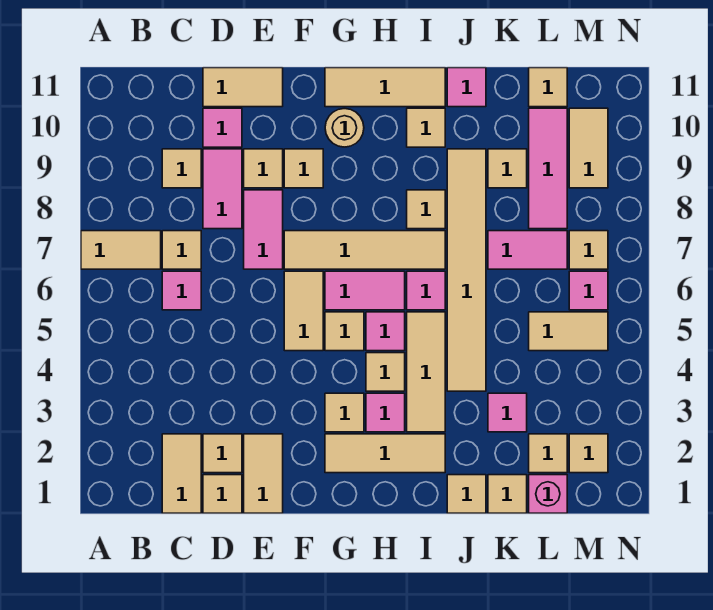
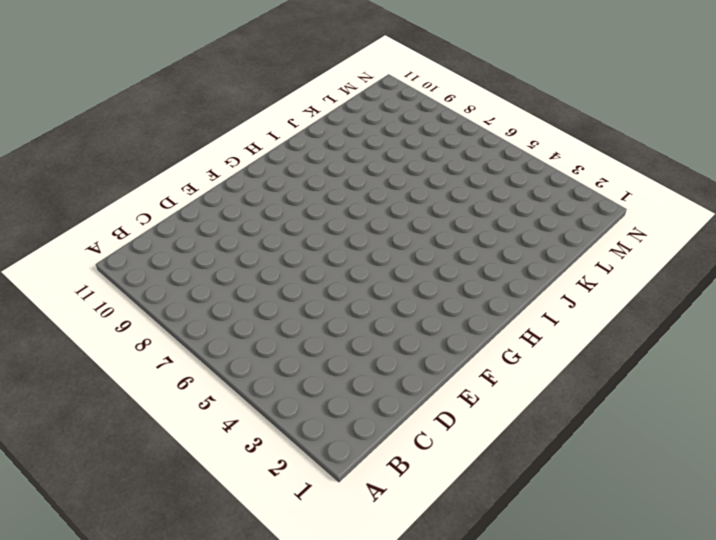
none -> tan tile A7:B7 level 1
none -> tan tile C1:C2 level 1
none -> pink tile C6 level 1
none -> tan tile C7 level 1

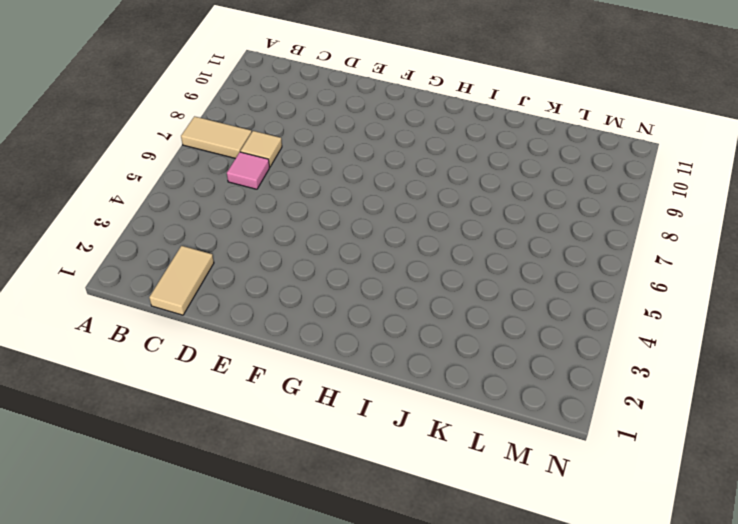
none -> tan tile C9 level 1
none -> tan tile D1 level 1
none -> tan tile D2 level 1
none -> pink tile D8:D9 level 1

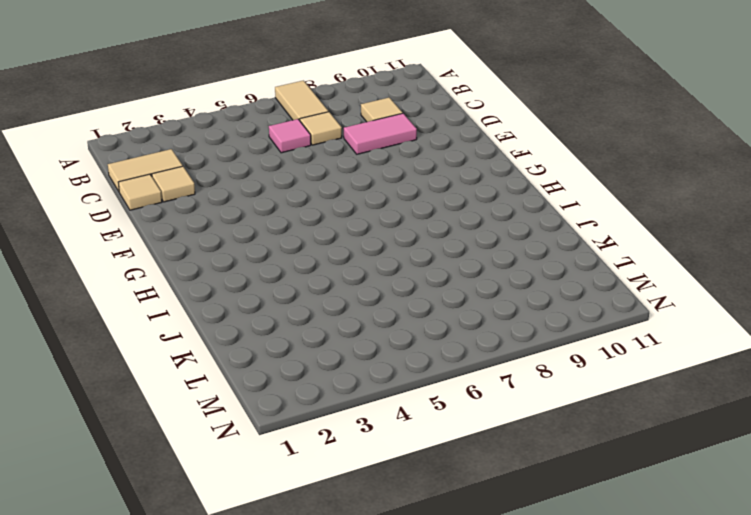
none -> pink tile D10 level 1
none -> tan tile D11:E11 level 1
none -> tan tile E1:E2 level 1
none -> pink tile E7:E8 level 1

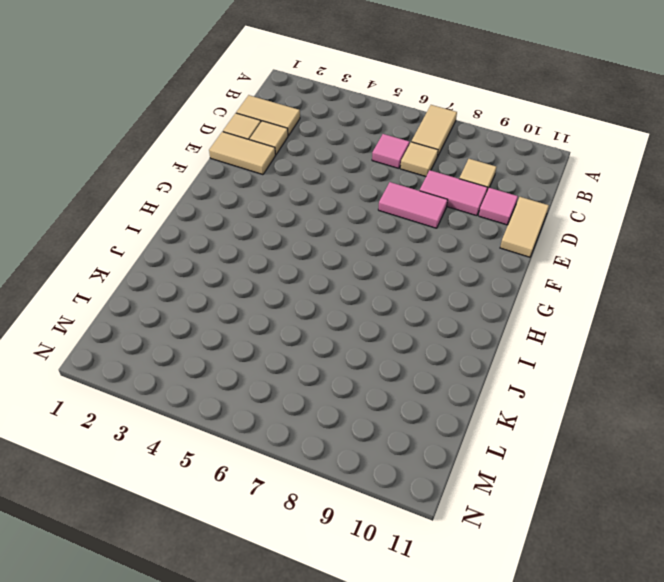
none -> tan tile E9 level 1
none -> tan tile F5:F6 level 1
none -> tan tile F7:I7 level 1
none -> tan tile F9 level 1

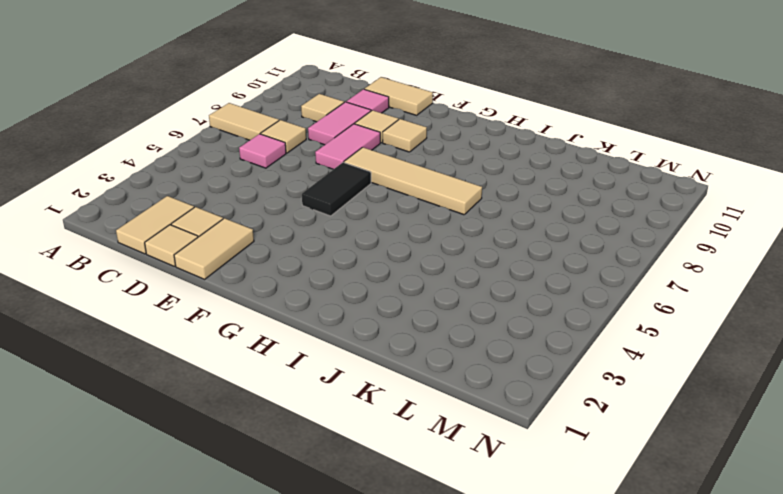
black tile F5:F6 level 1 -> tan tile F5:F6 level 1
none -> tan tile G2:I2 level 1
none -> tan tile G3 level 1
none -> tan tile G5 level 1
none -> pink tile G6:H6 level 1

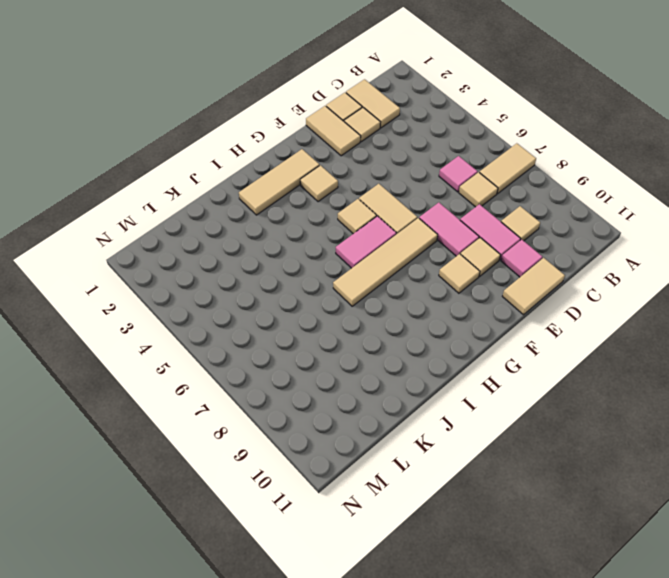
none -> tan round brick G10 level 1
none -> tan tile G11:I11 level 1
none -> pink tile H3 level 1
none -> tan tile H4 level 1

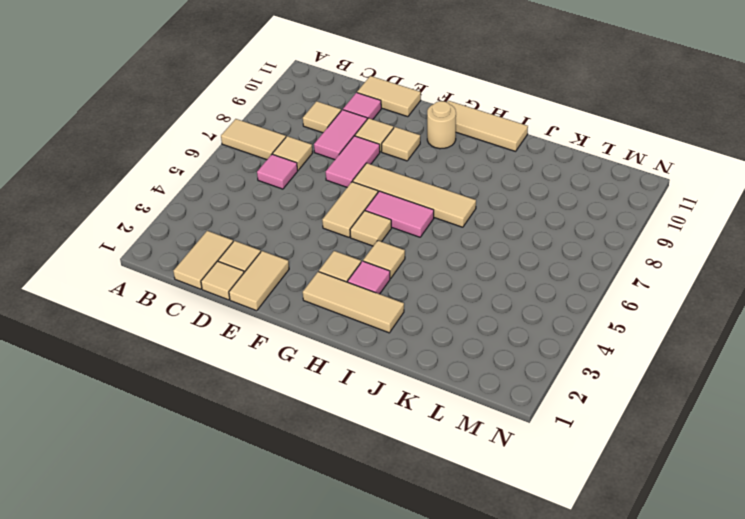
none -> pink tile H5 level 1
none -> tan tile I3:I5 level 1
none -> pink tile I6 level 1
none -> tan tile I8 level 1

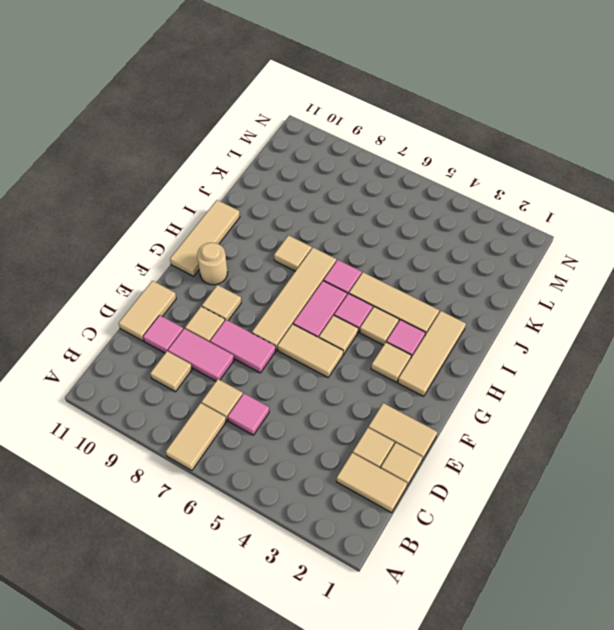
none -> tan tile I10 level 1
none -> tan tile J1 level 1
none -> tan tile J4:J9 level 1
none -> pink tile J11 level 1

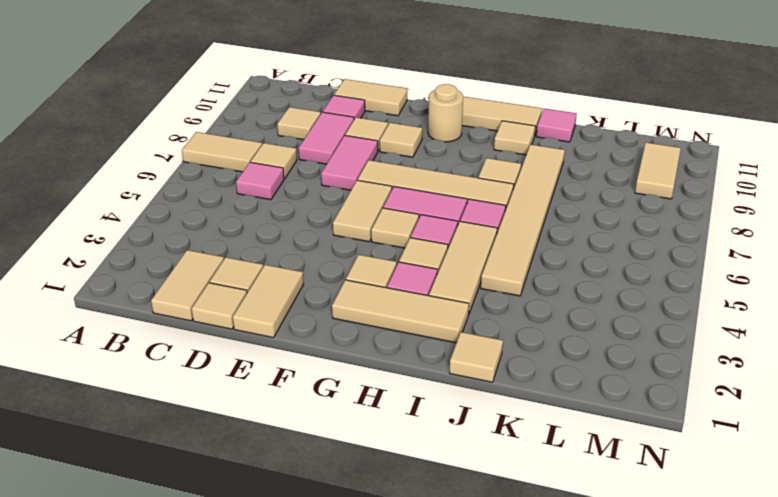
none -> tan tile K1 level 1
none -> pink tile K3 level 1
none -> pink tile K7:L7 level 1
none -> tan tile K9 level 1

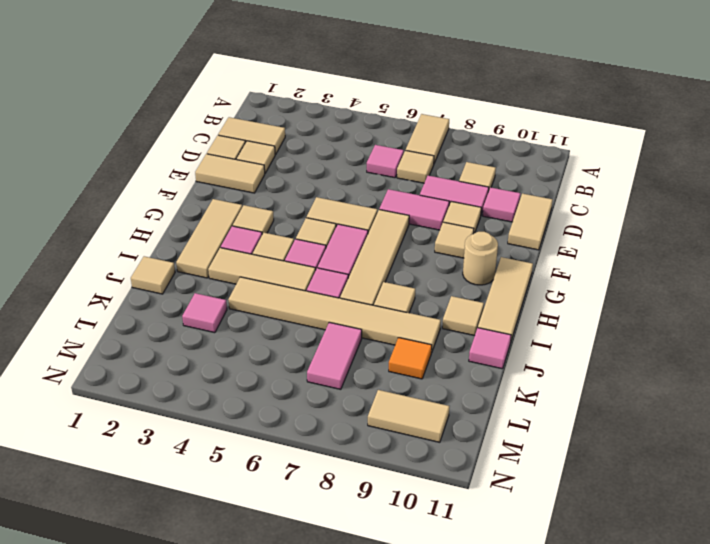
orange tile K9 level 1 -> tan tile K9 level 1
none -> tan tile K1 level 1
none -> pink brick L1 level 1
none -> tan tile L2 level 1
none -> tan tile L5:M5 level 1

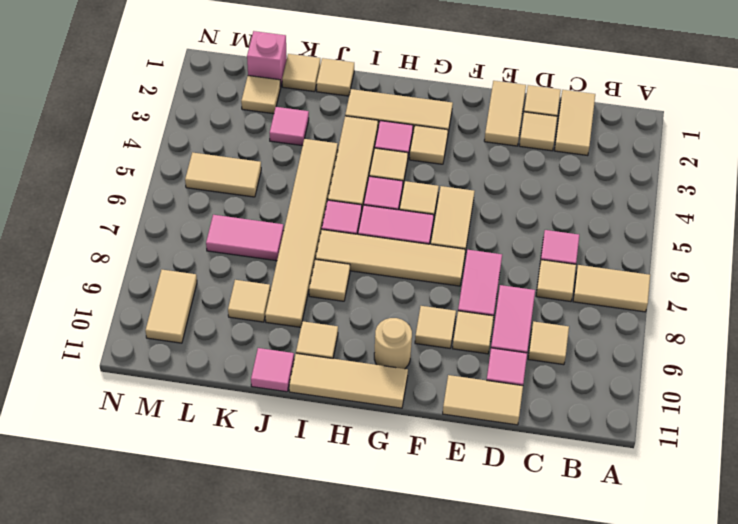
none -> pink tile L8:L10 level 1
none -> tan tile L11 level 1
none -> tan tile M2 level 1
none -> pink tile M6 level 1

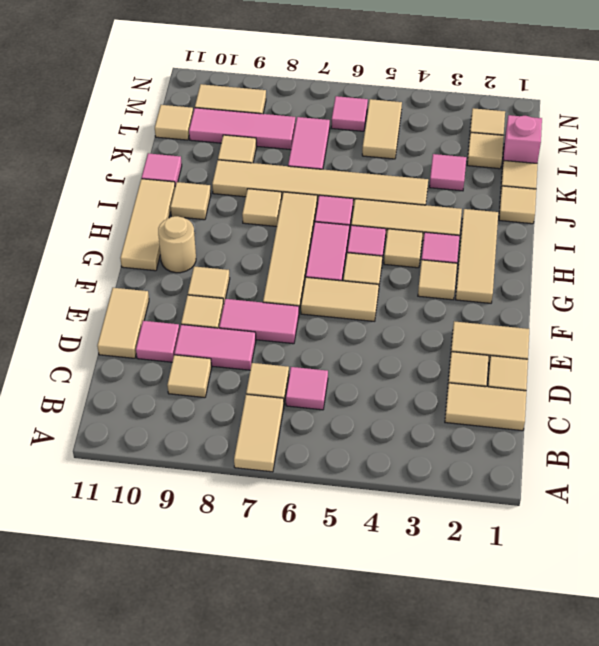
none -> tan tile M7 level 1

